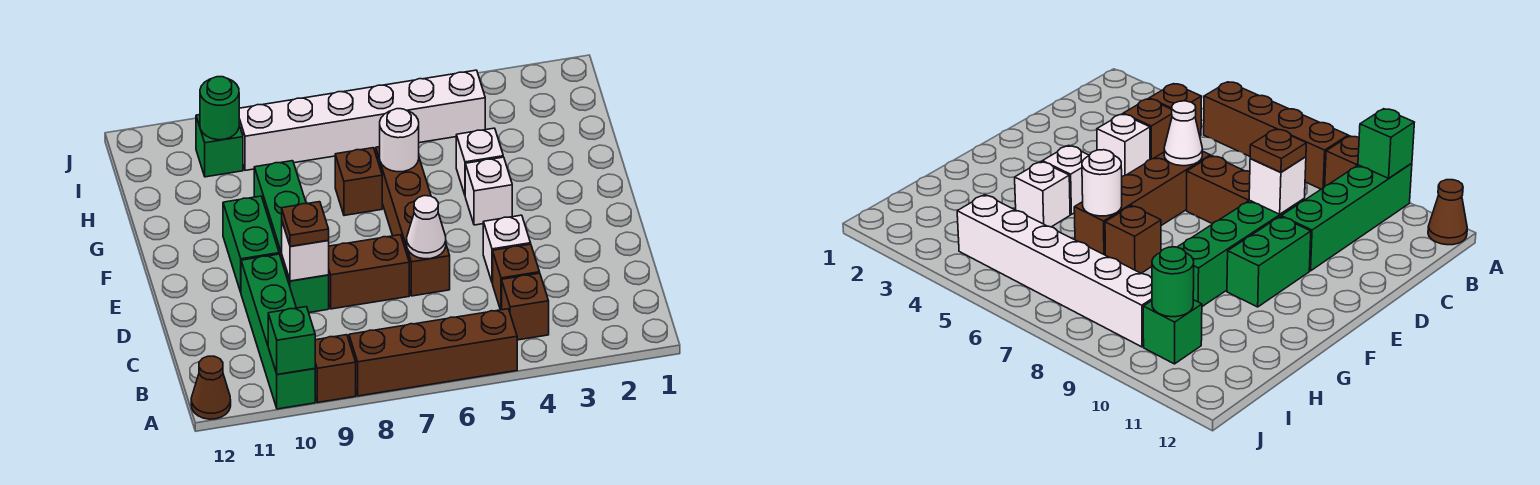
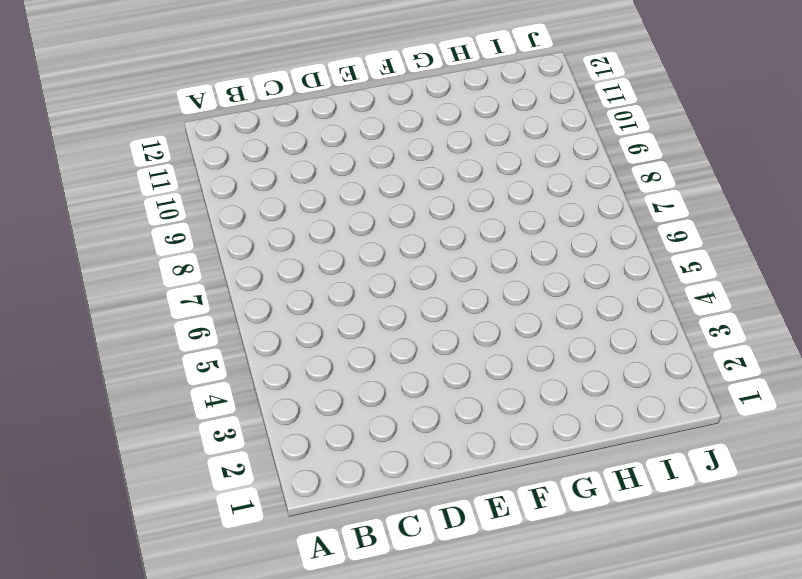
none -> brown brick A5:A8 level 1
none -> brown brick A9 level 1
none -> green brick A10:D10 level 1

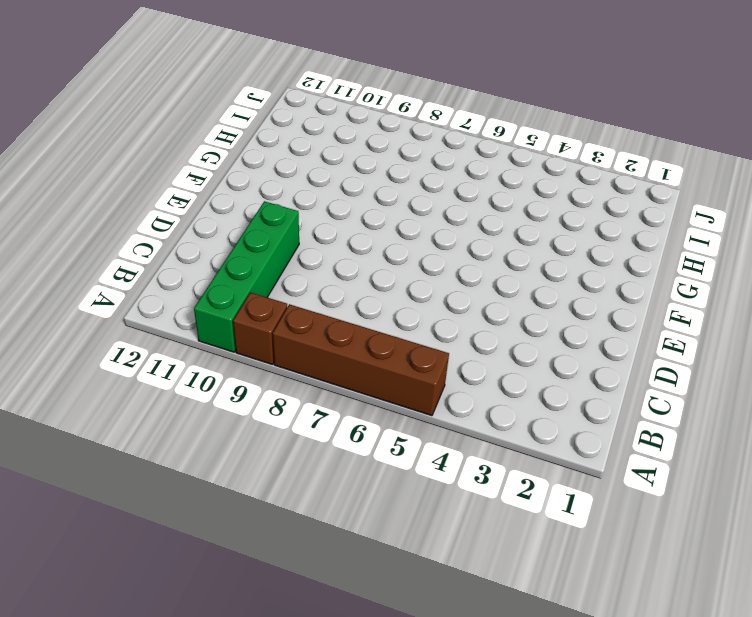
none -> brown cone A12 level 1
none -> brown brick B4 level 1
none -> brown brick C4 level 1

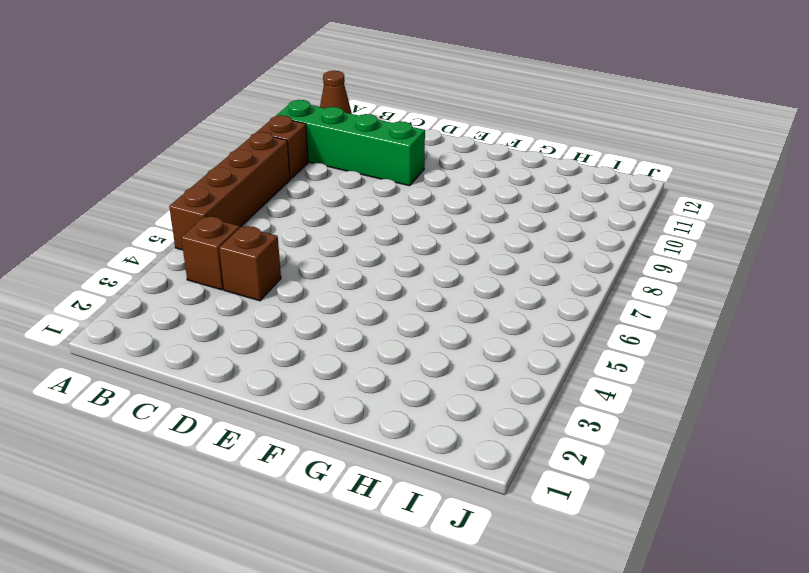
none -> white brick D4 level 1
none -> brown brick D6:G6 level 1
none -> brown brick D7:D8 level 1

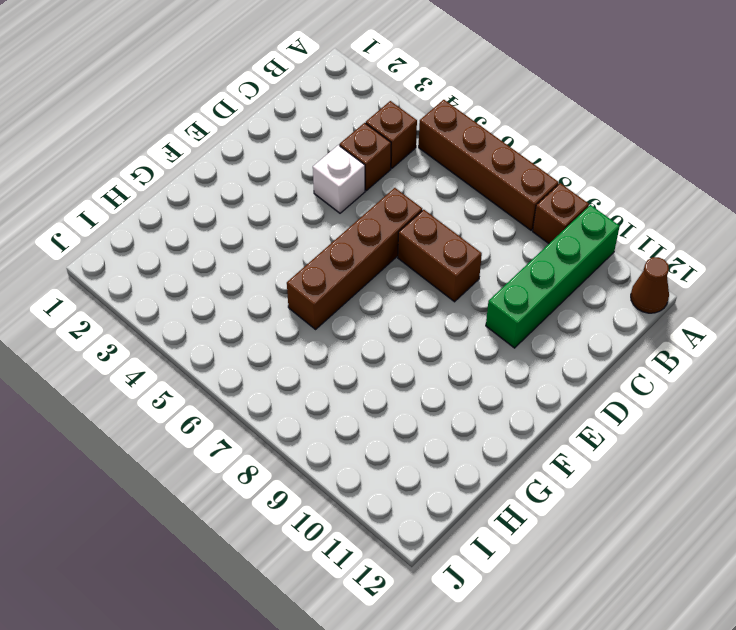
none -> green brick D9:G9 level 1
none -> green brick E10:F10 level 1
none -> white brick F4 level 1

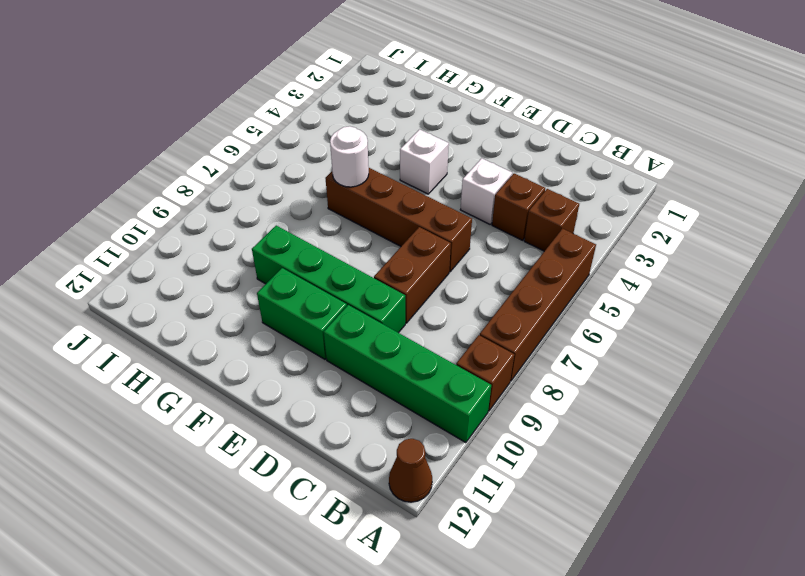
none -> white brick G4 level 1
none -> brown brick G7 level 1
none -> white brick I4:I9 level 1

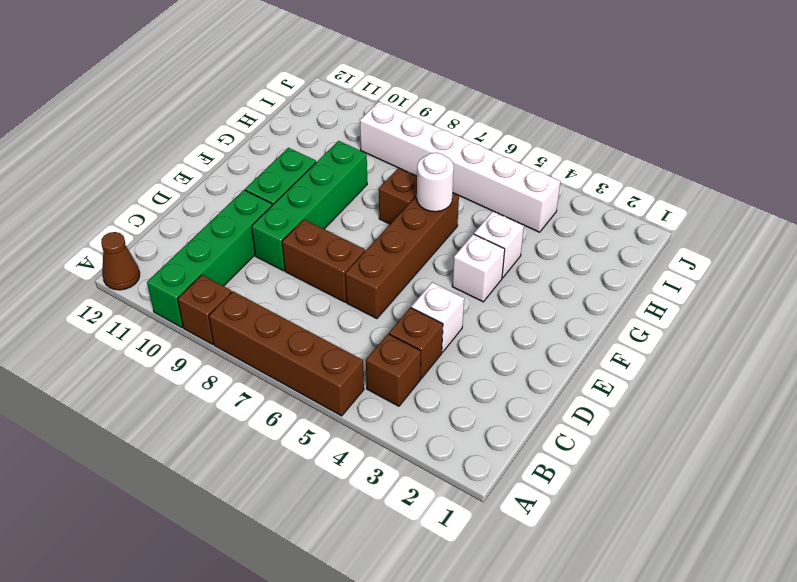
none -> green brick I10 level 1
none -> green brick A10 level 2
none -> white cone D6 level 2

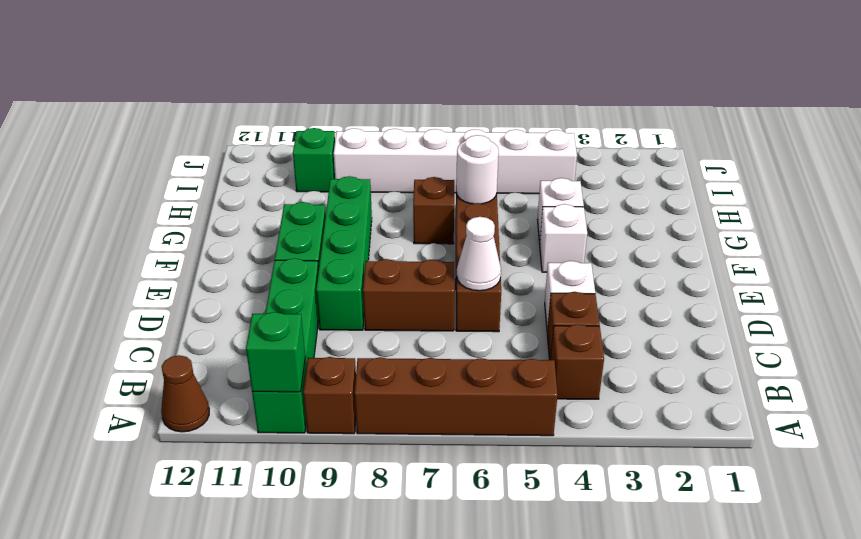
none -> white brick D9 level 2
none -> green round brick I10 level 2
none -> brown plate D9 level 3

